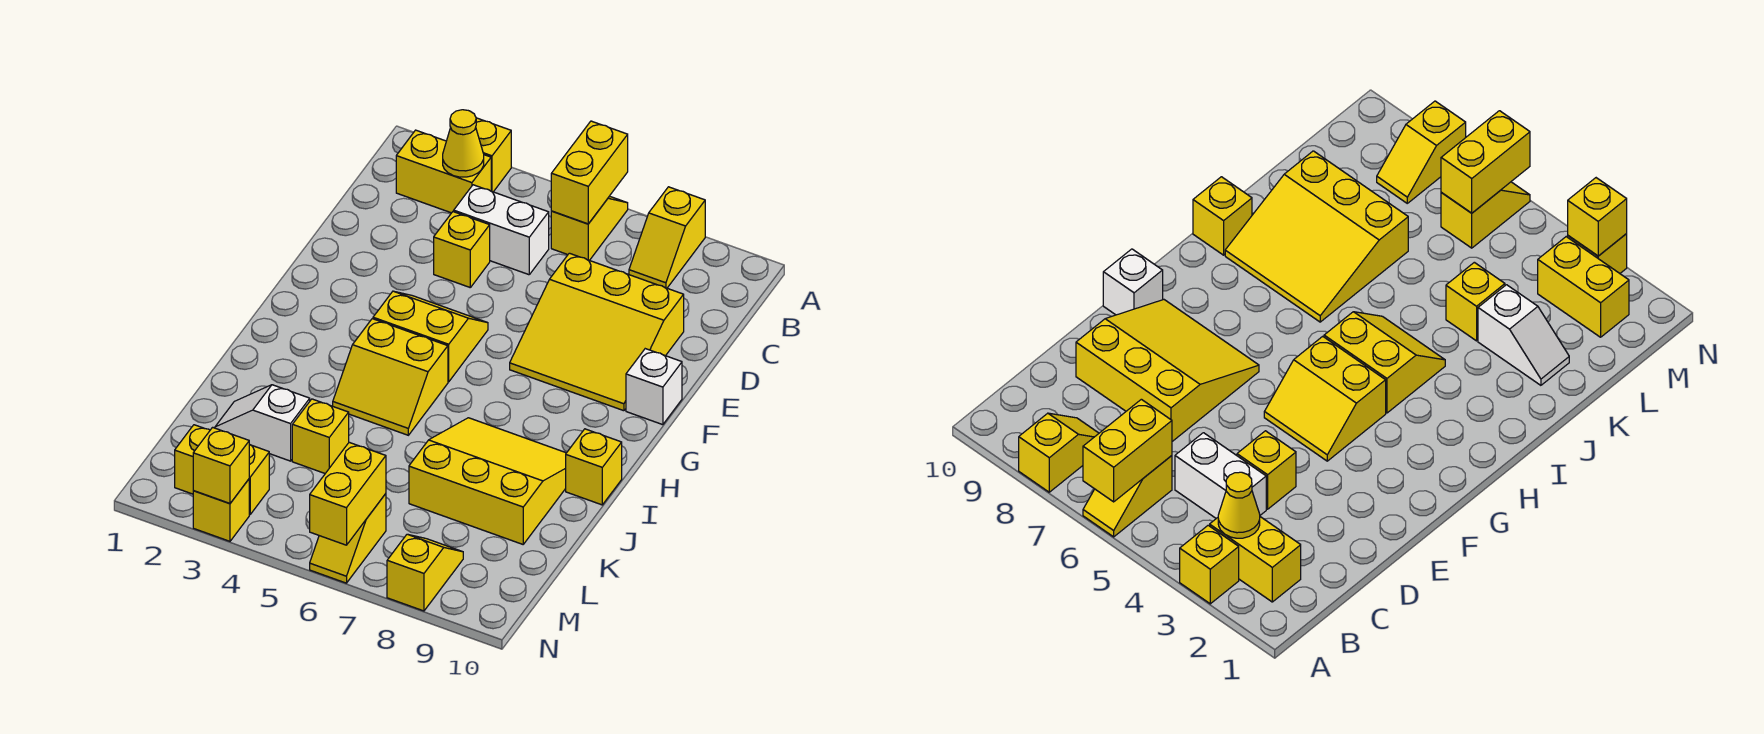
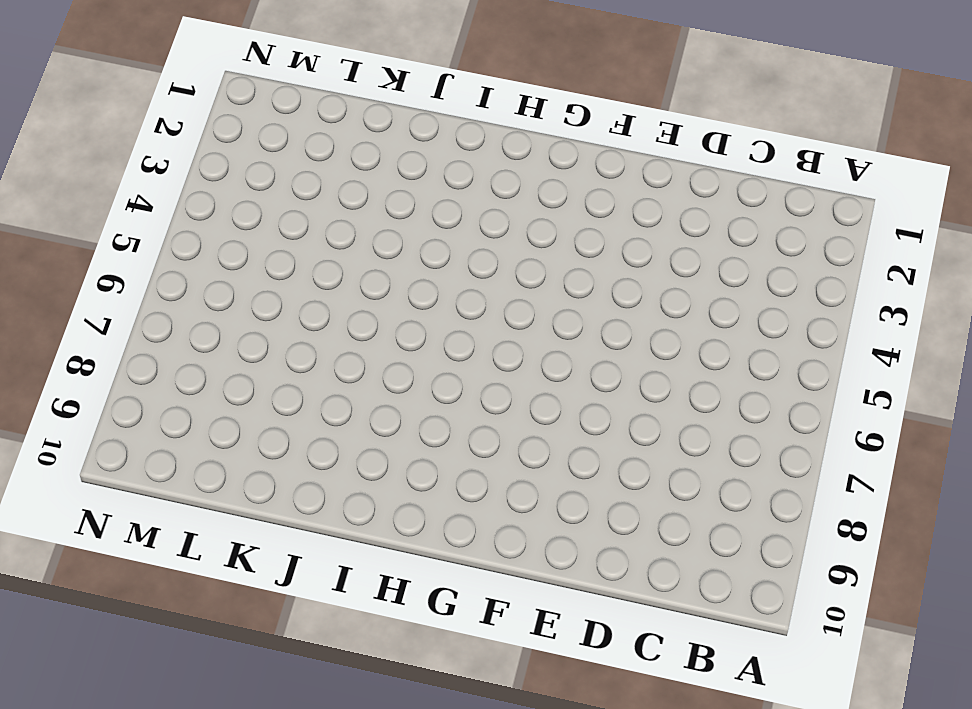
none -> yellow brick A3 level 1
none -> yellow slope A6:B6 level 1 top B
none -> yellow slope A8:B8 level 1 top A

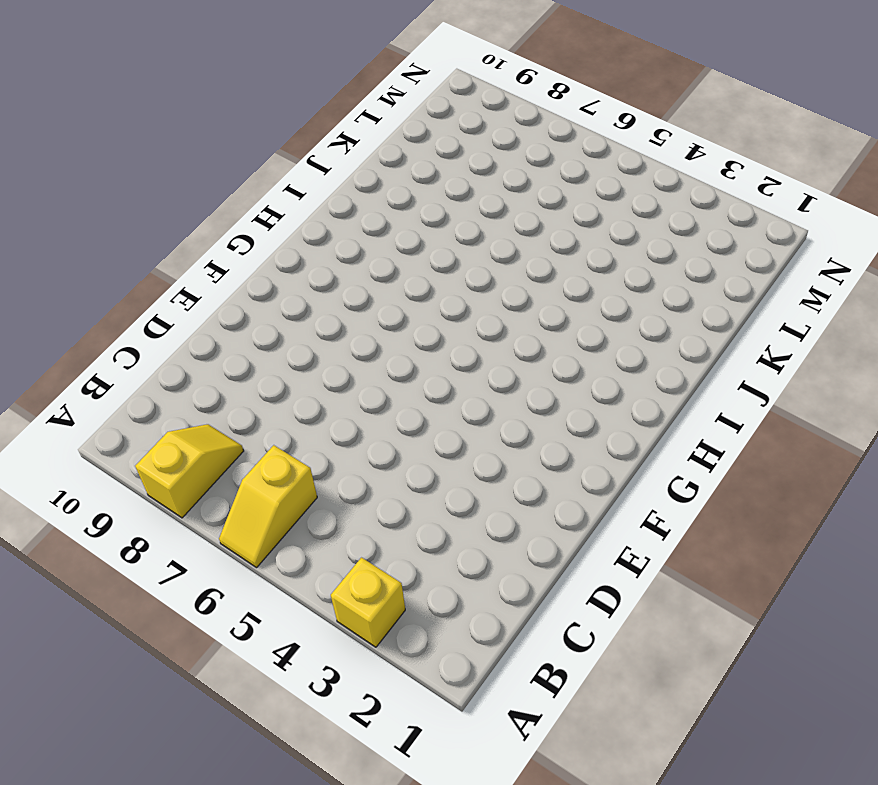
none -> yellow brick B2:B3 level 1
none -> white brick C4:C5 level 1
none -> yellow brick D4 level 1

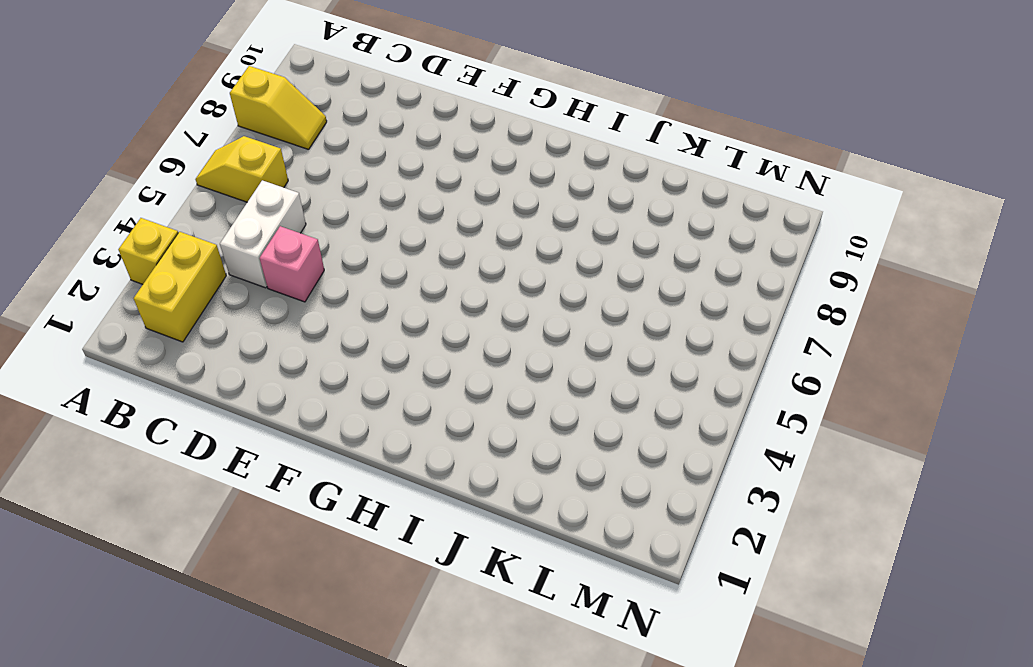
pink brick D4 level 1 -> yellow brick D4 level 1
none -> yellow slope D7:F9 level 1 top D
none -> yellow slope F4:G5 level 1 top G
none -> white brick F10 level 1

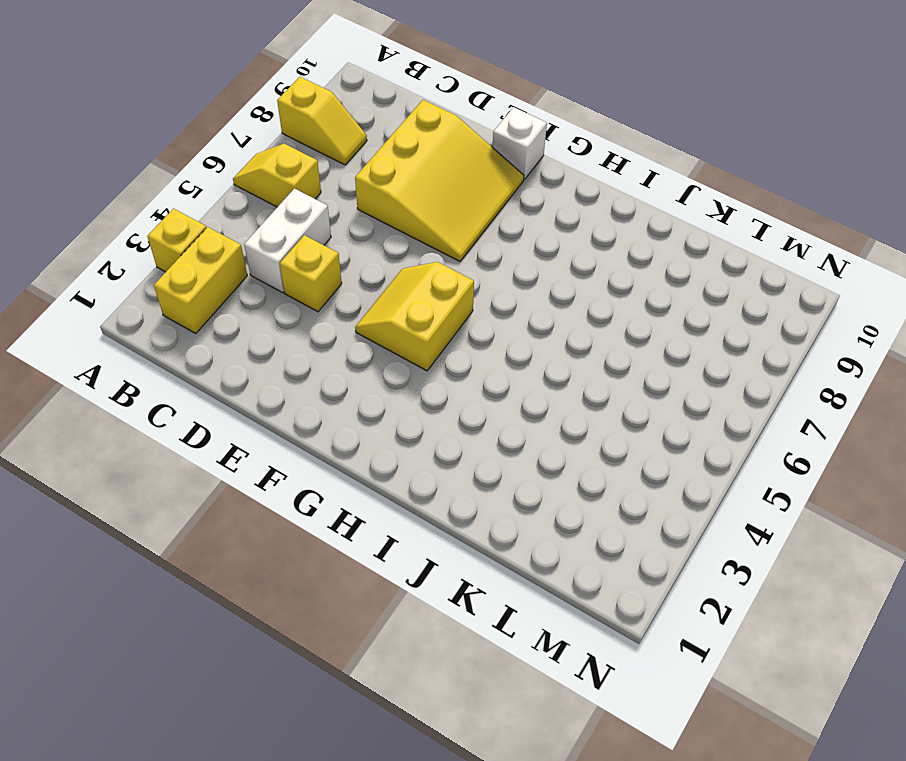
none -> yellow slope H4:I5 level 1 top H
none -> yellow slope I7:K9 level 1 top K
none -> yellow brick I10 level 1

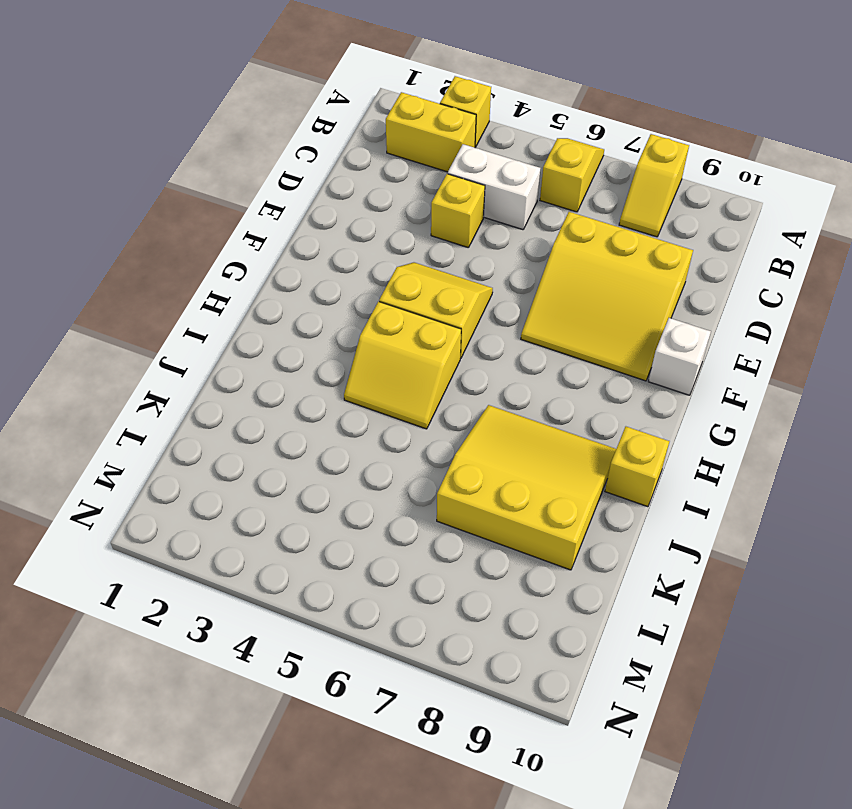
none -> white slope K2:K3 level 1 top 3
none -> yellow brick K4 level 1
none -> yellow brick M2:M3 level 1

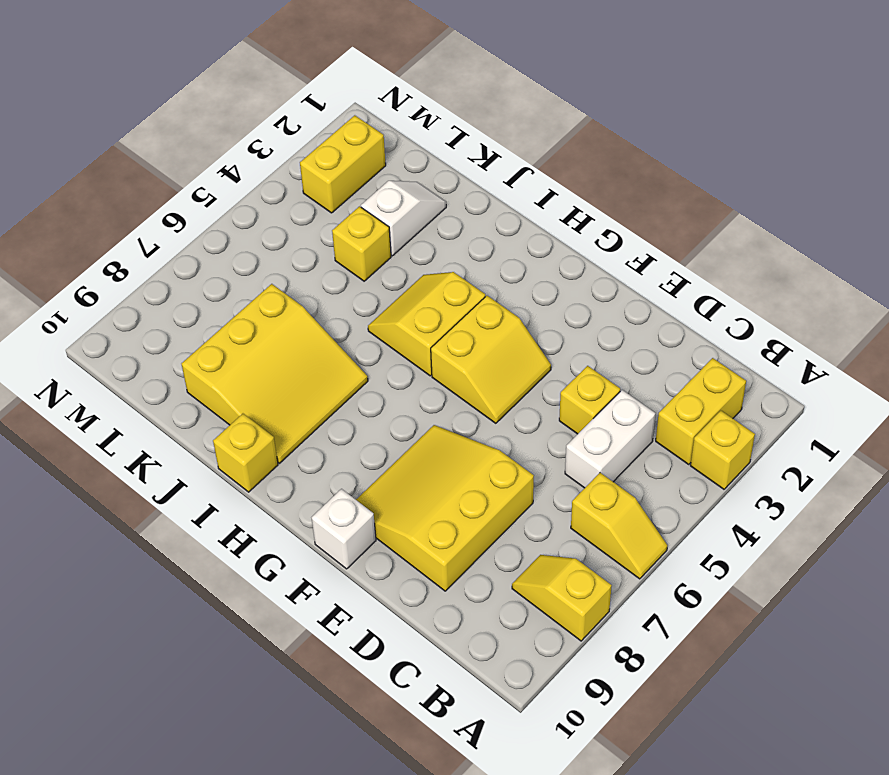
none -> yellow slope M6:N6 level 1 top M
none -> yellow slope M8:N8 level 1 top N
none -> yellow brick N3 level 1

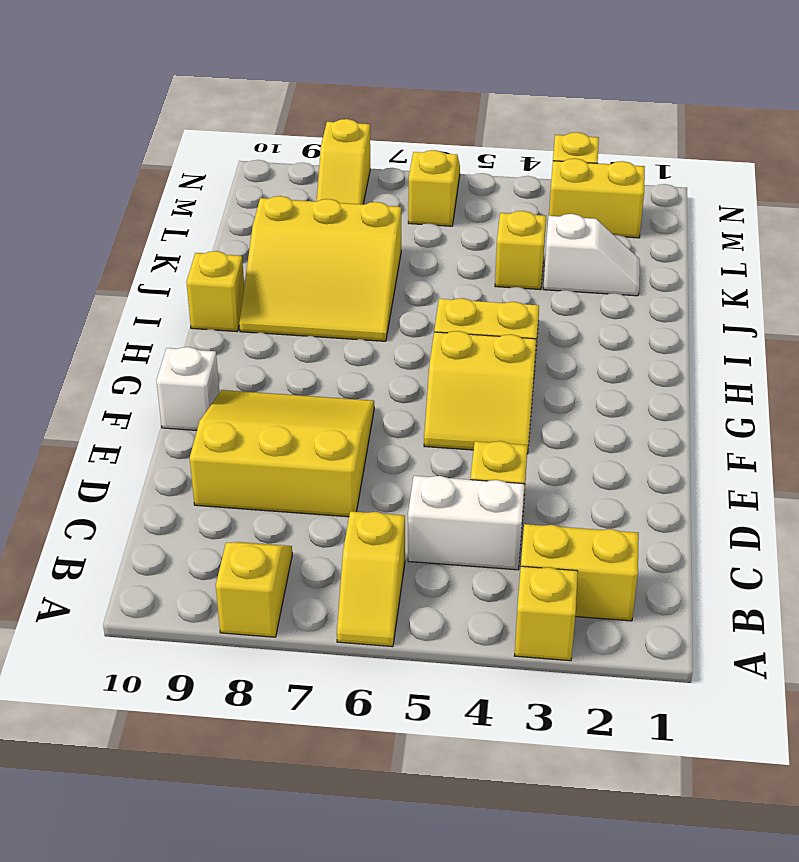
none -> yellow brick A6:B6 level 2
none -> yellow cone B3 level 2
none -> yellow brick M6:N6 level 2

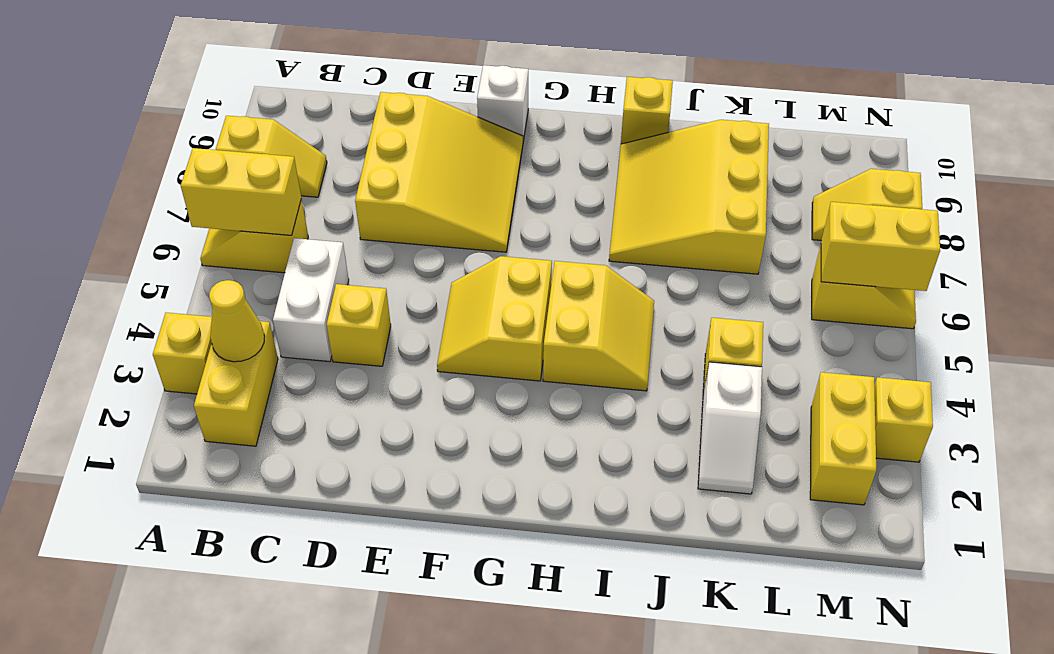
none -> yellow brick N3 level 2

